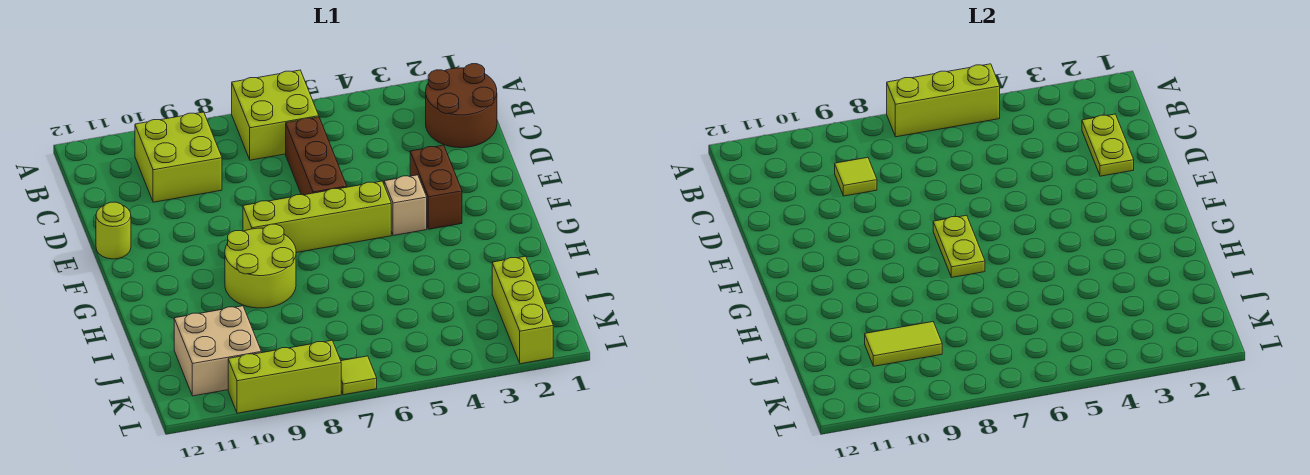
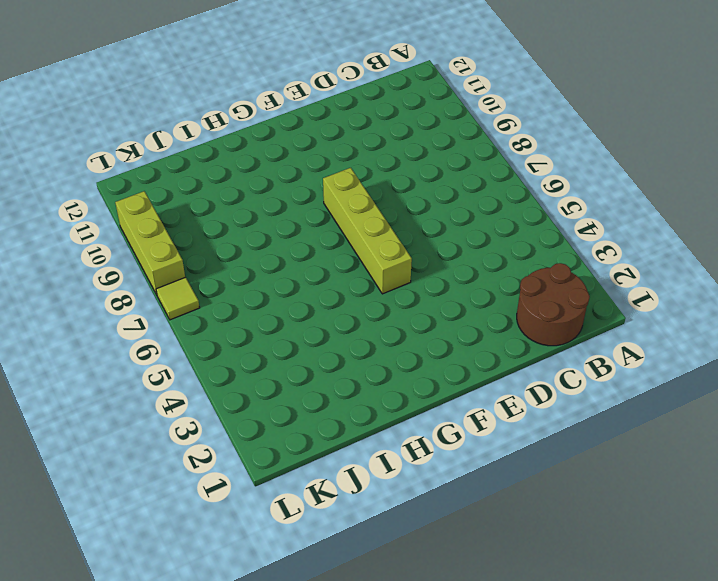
none -> lime brick A6:B7 level 1
none -> lime brick B9:C10 level 1
none -> brown brick C6:E6 level 1

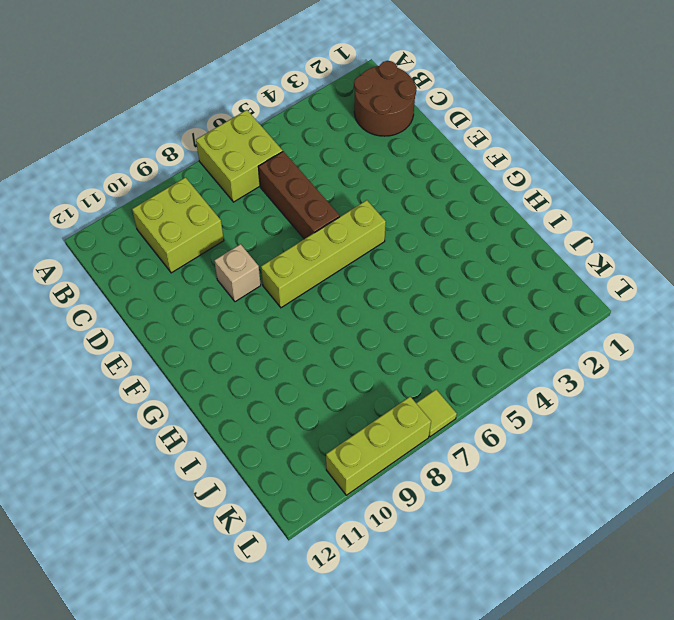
tan brick E9 level 1 -> tan brick F4 level 1
none -> brown brick E3:F3 level 1
none -> lime round brick E12 level 1
none -> lime round brick G8:H9 level 1

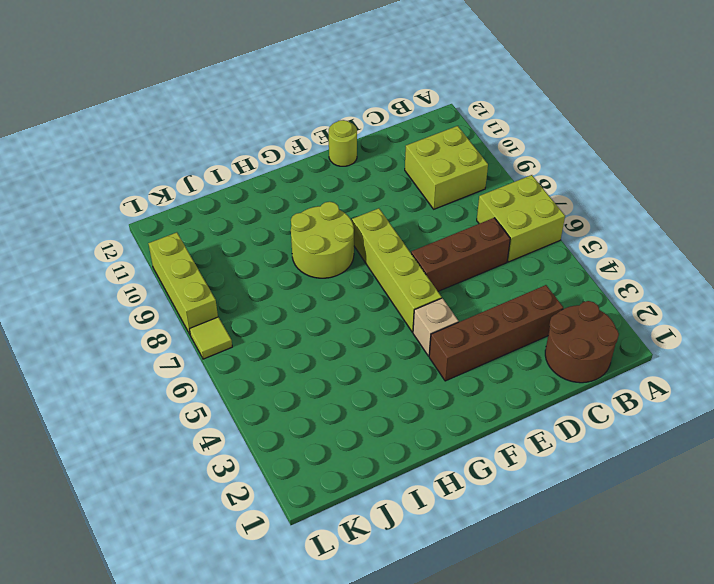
brown brick C3:F3 level 1 -> brown brick E3:F3 level 1
none -> lime brick J2:L2 level 1
none -> tan brick J10:K11 level 1
none -> lime brick A5:A7 level 2

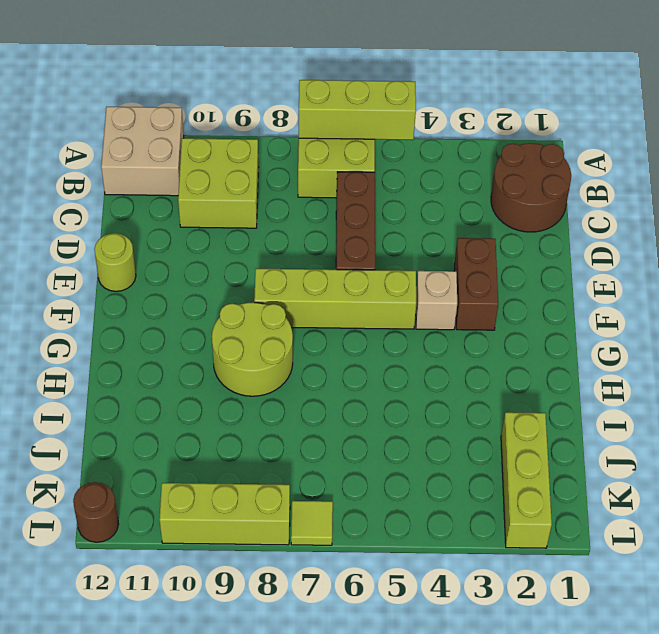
tan brick A11:B12 level 1 -> tan brick J10:K11 level 1
brown round brick L12 level 1 -> none
none -> lime plate C2:D2 level 2
none -> lime tile C9 level 2
none -> lime plate F7:G7 level 2

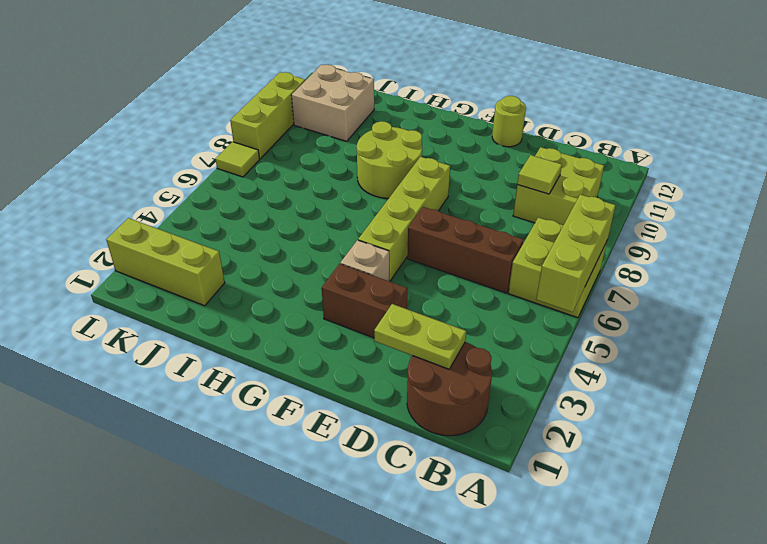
none -> lime plate F7:G7 level 2
none -> lime tile J9:J10 level 2

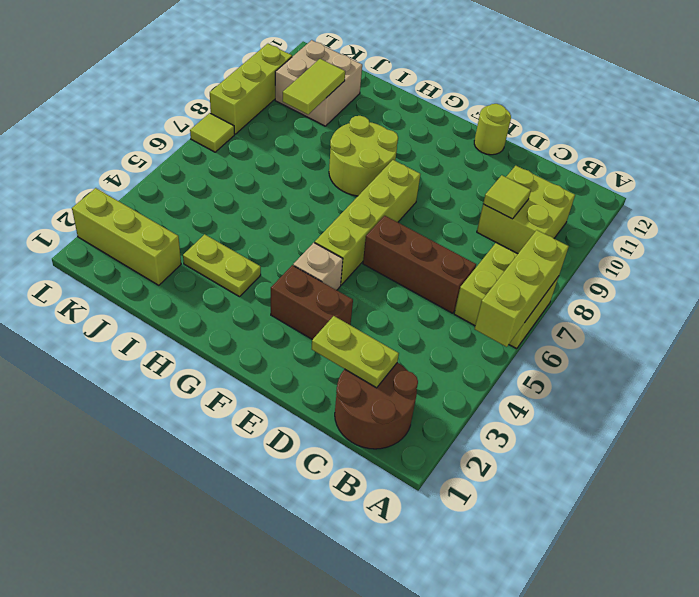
lime plate H3:I3 level 1 -> lime plate F7:G7 level 2

